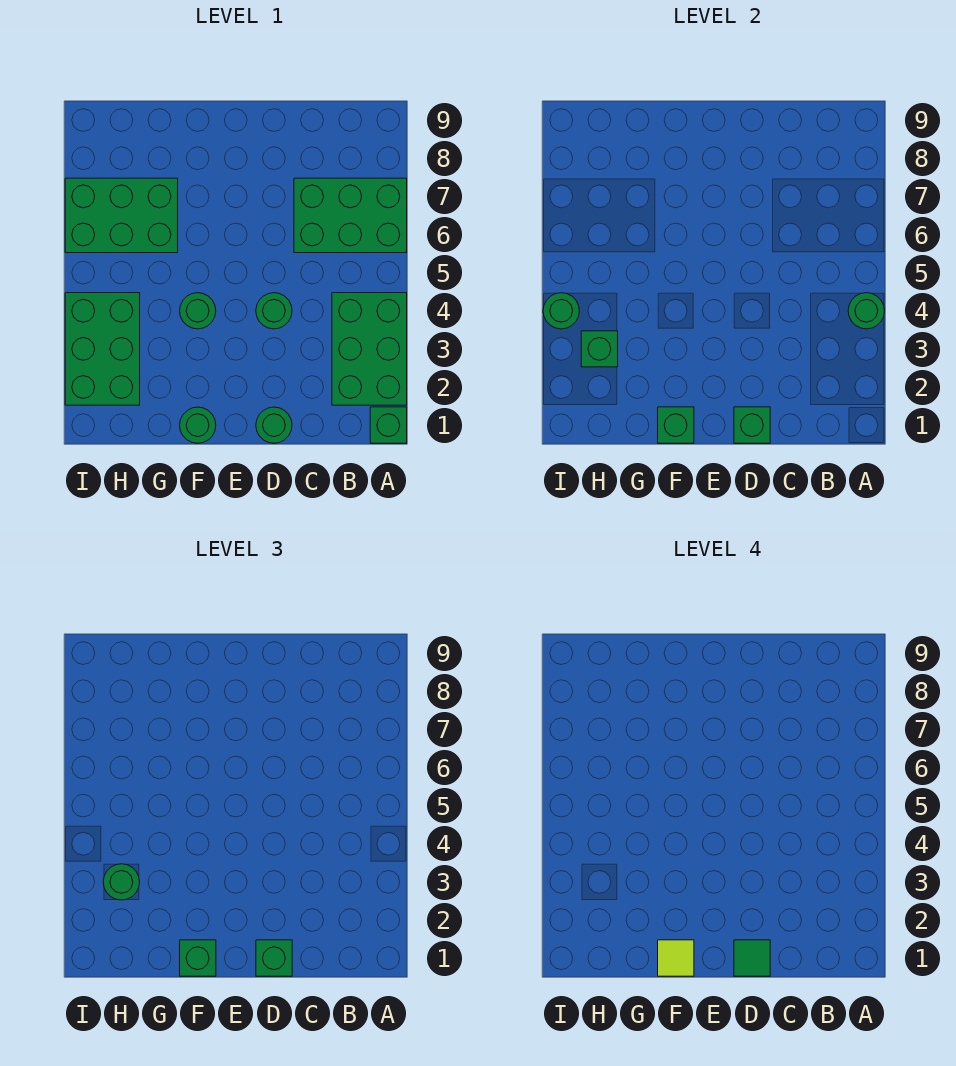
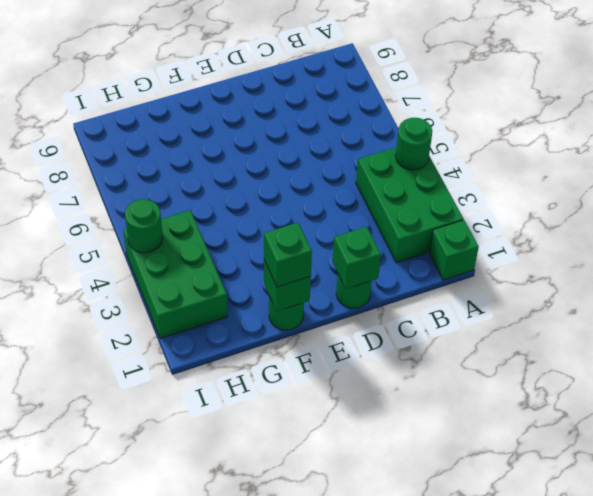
none -> green brick A6:C7 level 1
none -> green round brick D4 level 1
none -> green round brick F4 level 1

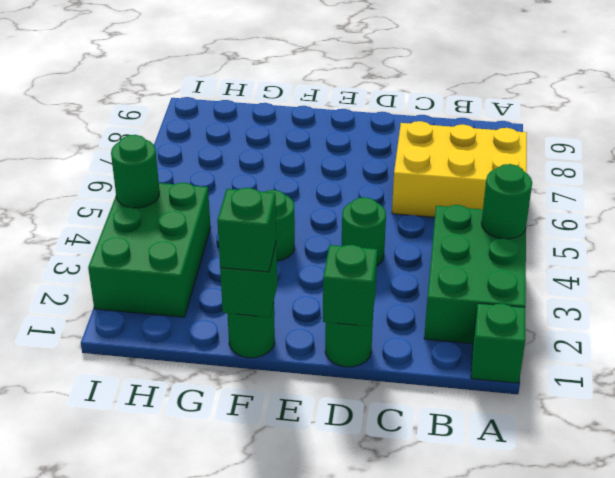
yellow brick A6:C7 level 1 -> green brick A6:C7 level 1
none -> green brick G6:I7 level 1
none -> green brick H3 level 2
none -> green brick D1 level 3

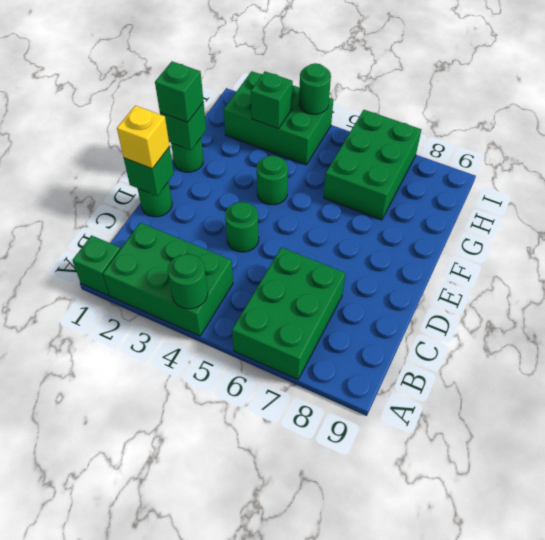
yellow brick D1 level 3 -> green brick D1 level 3
none -> green round brick H3 level 3
none -> green tile D1 level 4
none -> lime tile F1 level 4

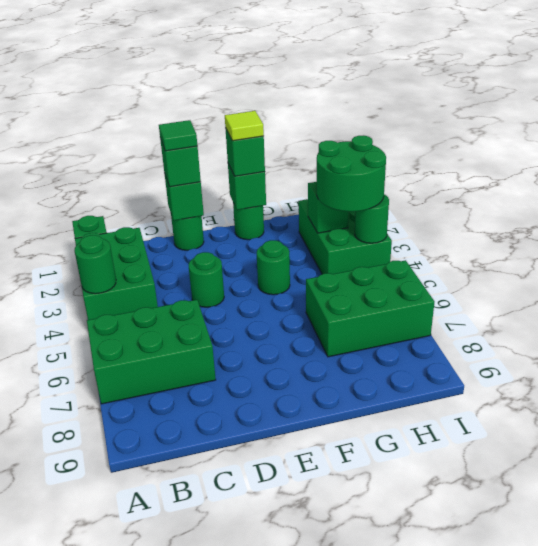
green round brick H3:I4 level 3 -> green round brick H3 level 3

